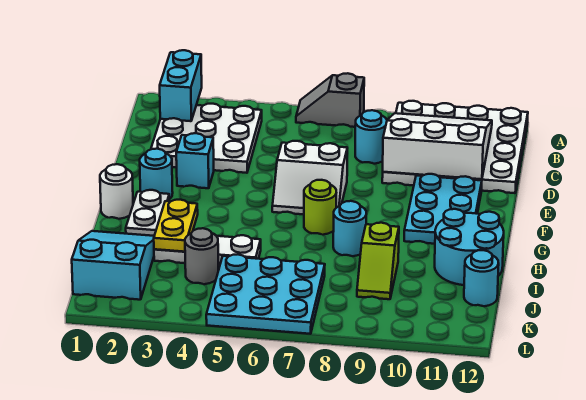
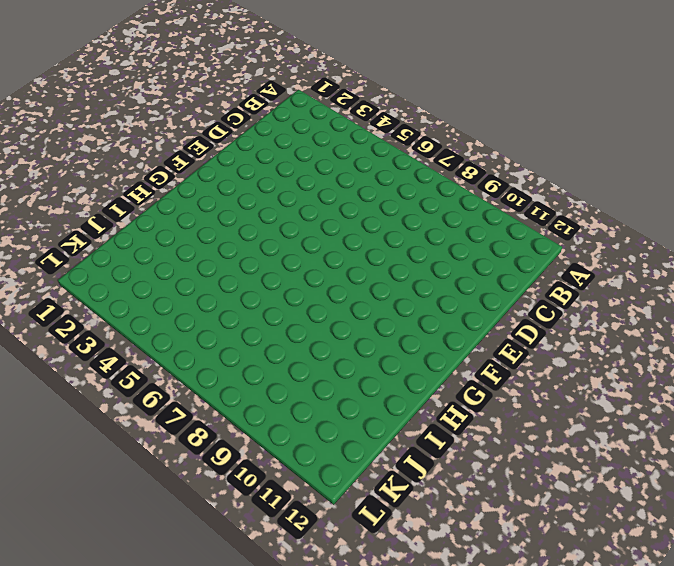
none -> grey slope A6:A7 level 1 top 7
none -> white plate A9:D12 level 1
none -> white plate B2:D4 level 1

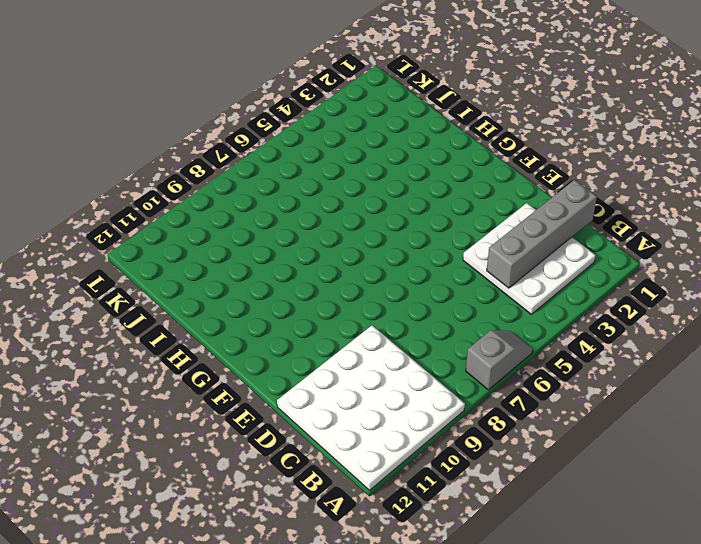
grey brick C1:C4 level 2 -> none
none -> cyan round brick C8 level 1
none -> cyan brick E3 level 1
none -> white slope E6:F7 level 1 top E

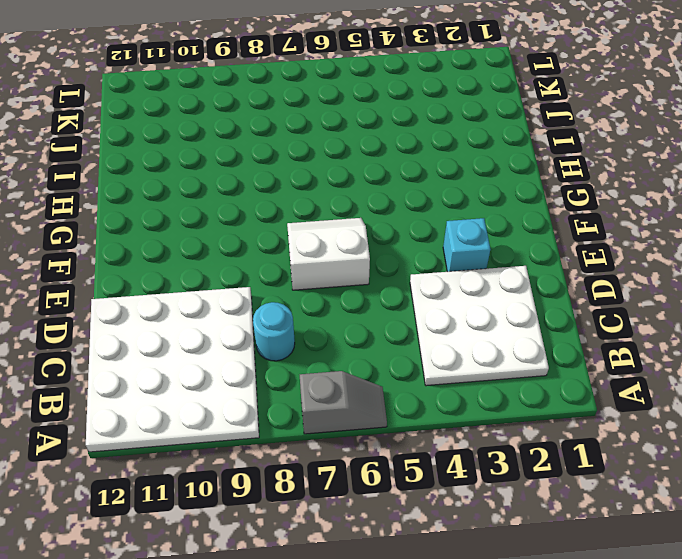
none -> cyan plate E10:G11 level 1
none -> cyan round brick F2 level 1
none -> white round brick G1 level 1

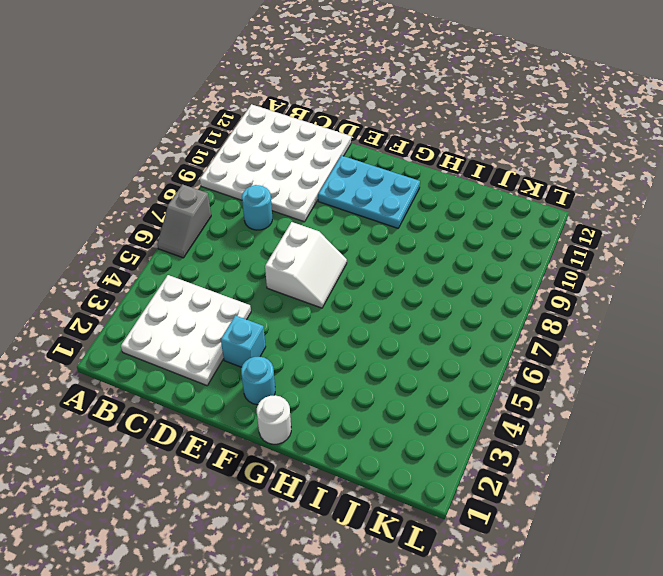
none -> white plate G2:H2 level 1
none -> lime round brick G7 level 1
none -> cyan round brick H8 level 1

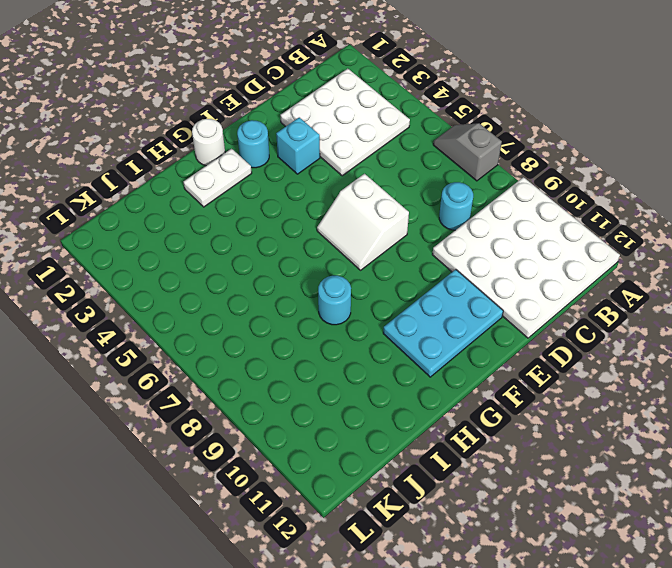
none -> lime round brick G7 level 1
none -> cyan round brick H11:I12 level 1
none -> cyan slope I1:K2 level 1 top K

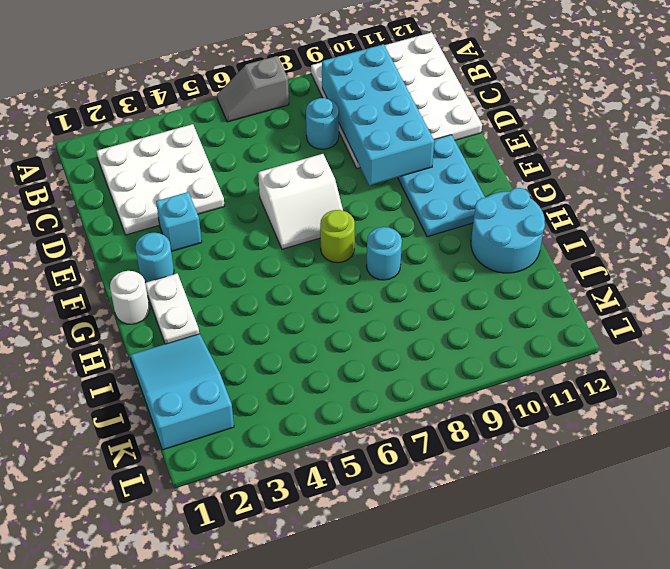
cyan brick B9:E10 level 2 -> white slope B9:D11 level 2 top D
none -> white plate I3:I5 level 1
none -> lime slope I9:J9 level 1 top I
none -> grey round brick J4 level 1

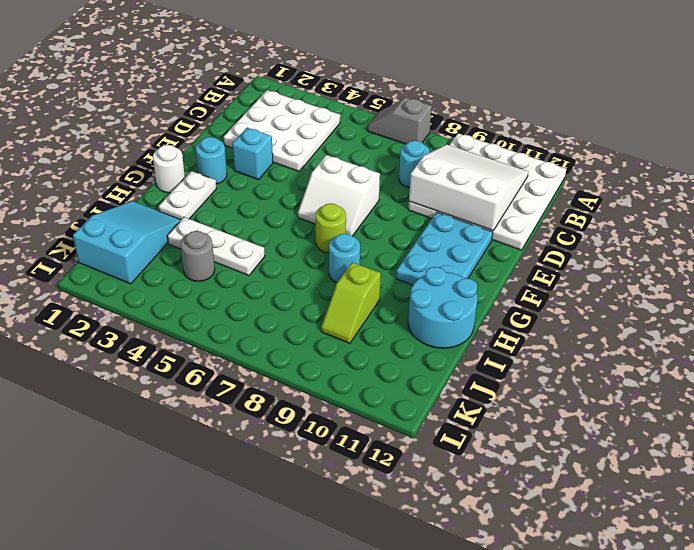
none -> cyan plate J5:L7 level 1
none -> cyan round brick J12 level 1
none -> cyan brick A2:B2 level 2

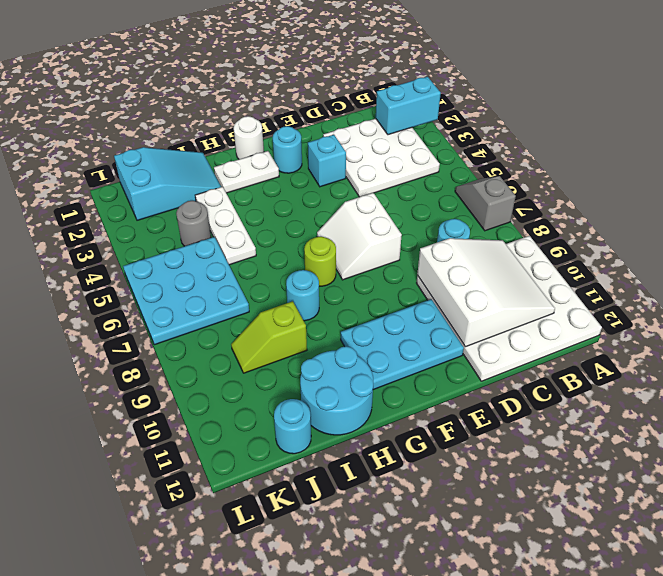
none -> yellow plate H3:I3 level 2

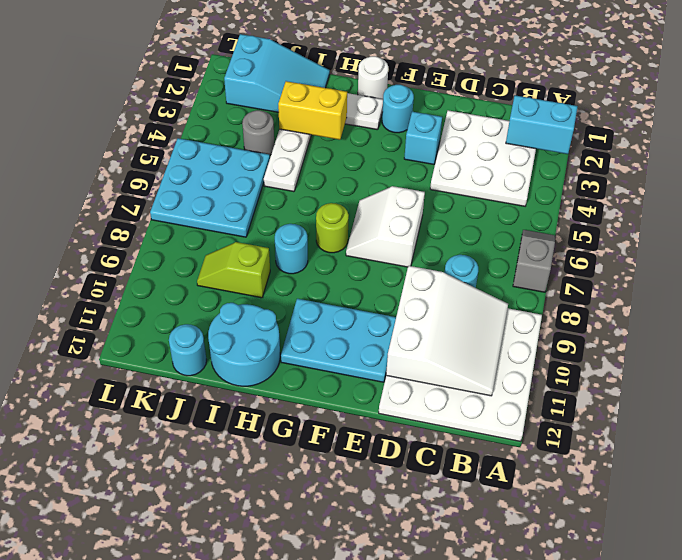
yellow brick H3:I3 level 2 -> yellow plate H3:I3 level 2

